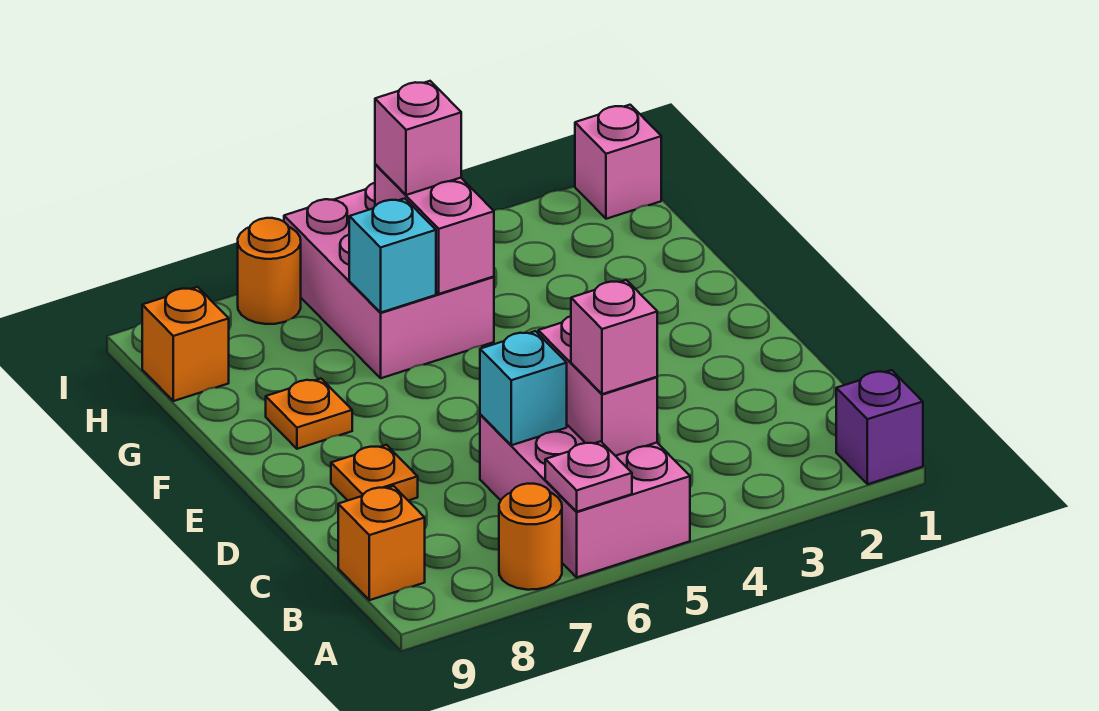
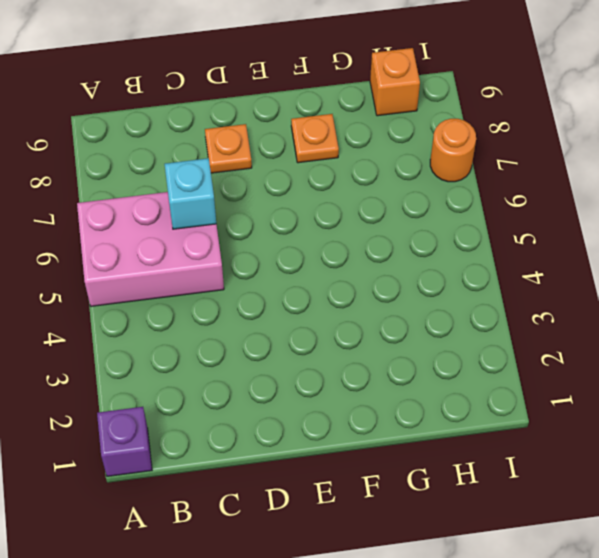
none -> orange round brick A7 level 1
none -> orange brick B9 level 1
none -> pink brick G5:I6 level 1

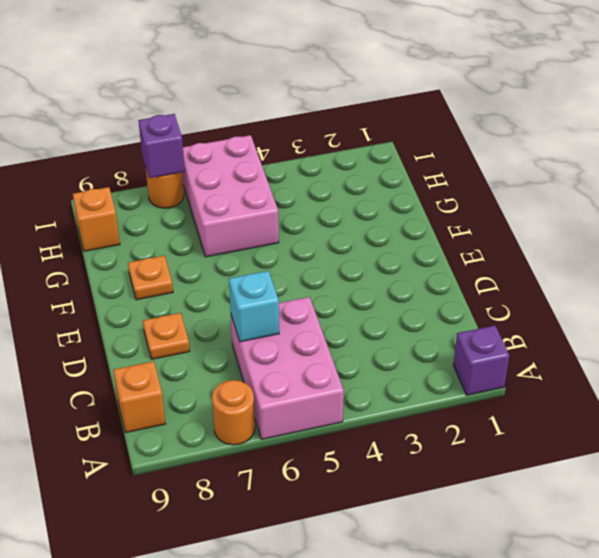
purple brick I7 level 2 -> none
none -> pink brick I1 level 1
none -> pink plate A6 level 2
none -> pink brick B5:C5 level 2

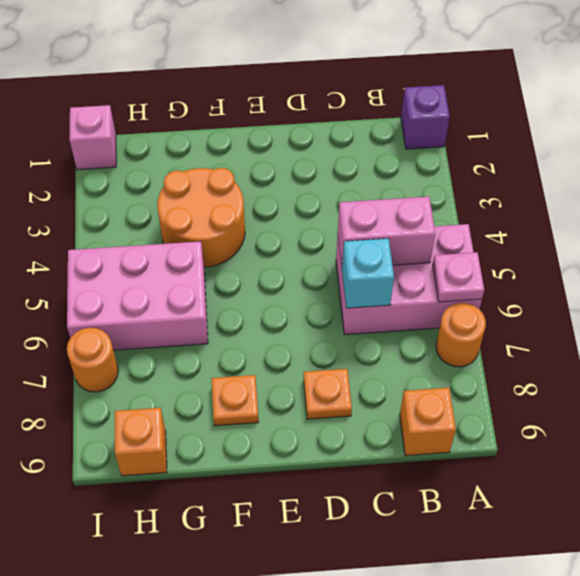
orange round brick F3:G4 level 1 -> none
none -> pink brick G5:H5 level 2
none -> cyan brick G6 level 2
none -> pink brick B5 level 3

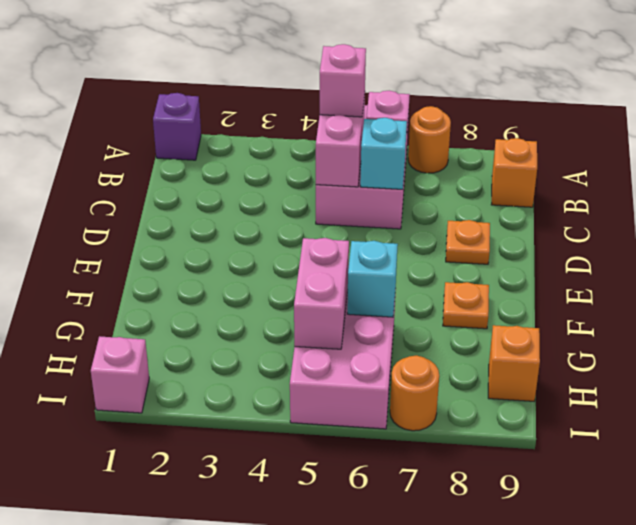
none -> pink brick H5 level 3

